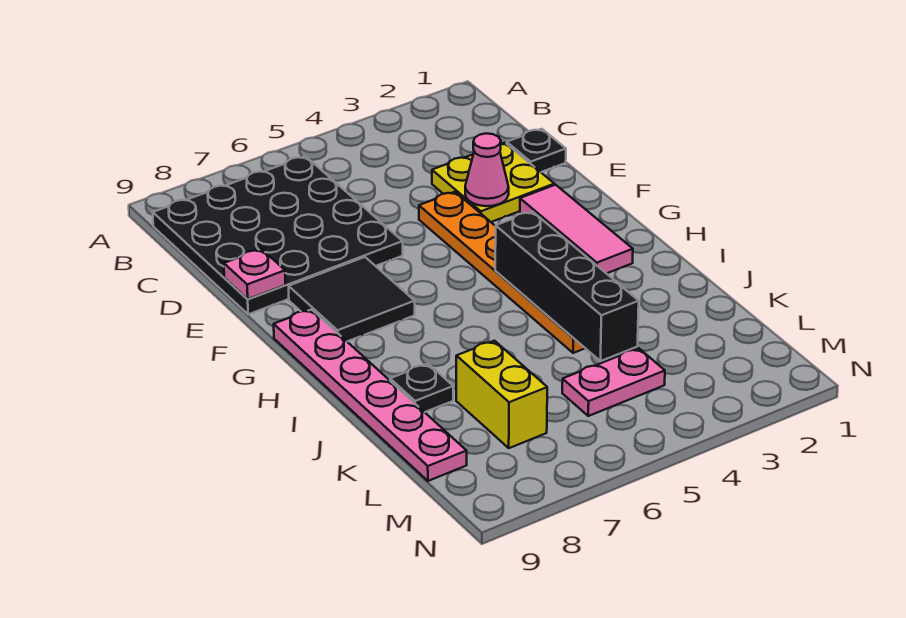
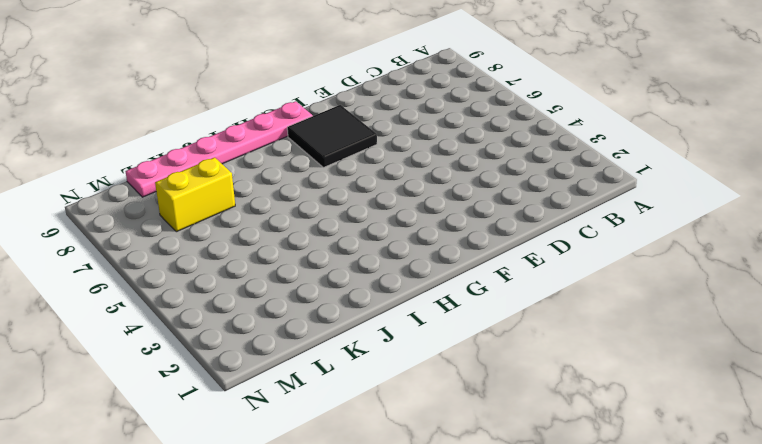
none -> black plate B6:E9 level 1
none -> black plate D1 level 1
none -> yellow plate D2:E3 level 1

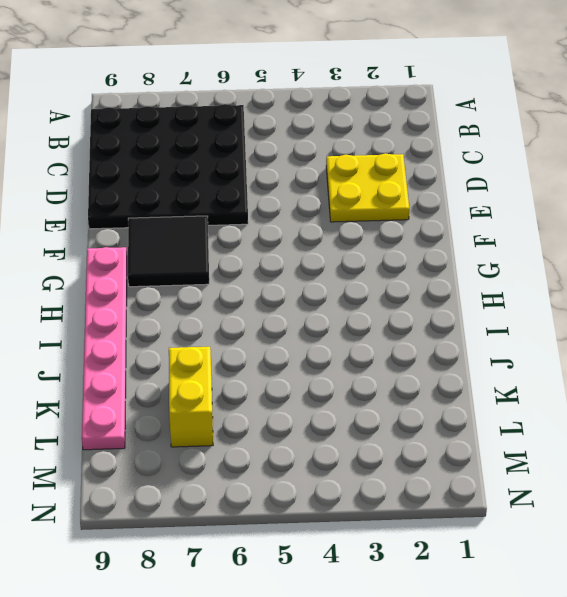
none -> black plate D1 level 1
none -> orange plate E4:J4 level 1
none -> pink tile F2:H2 level 1

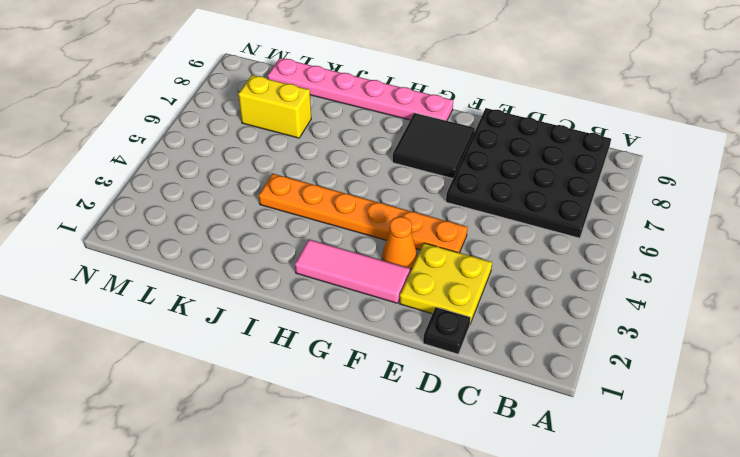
orange cone F3 level 1 -> none
none -> black plate J8 level 1
none -> pink plate L4:L5 level 1
none -> pink cone E3 level 2

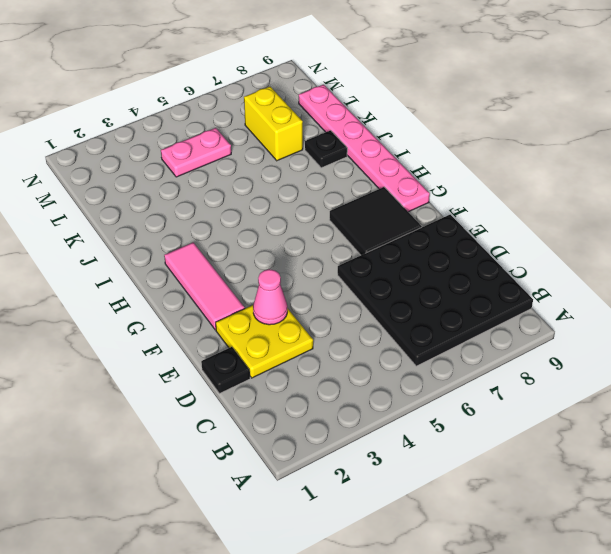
none -> orange plate E4:J4 level 1
none -> pink plate E9 level 2
none -> black brick H4:K4 level 2

